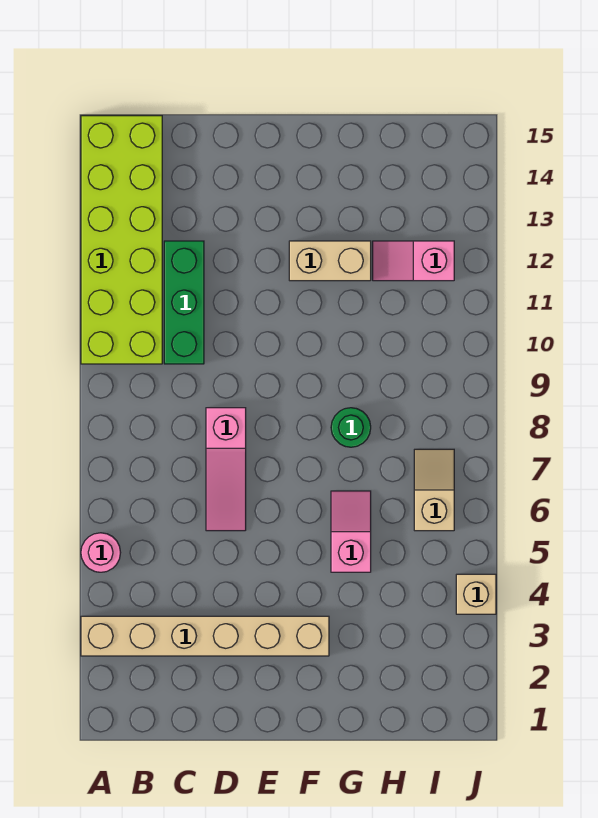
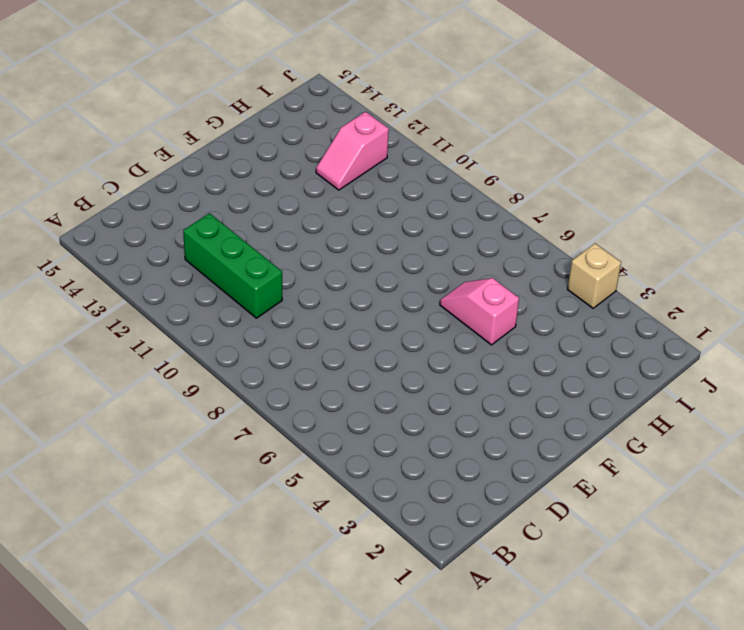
none -> tan brick A3:F3 level 1
none -> pink round brick A5 level 1

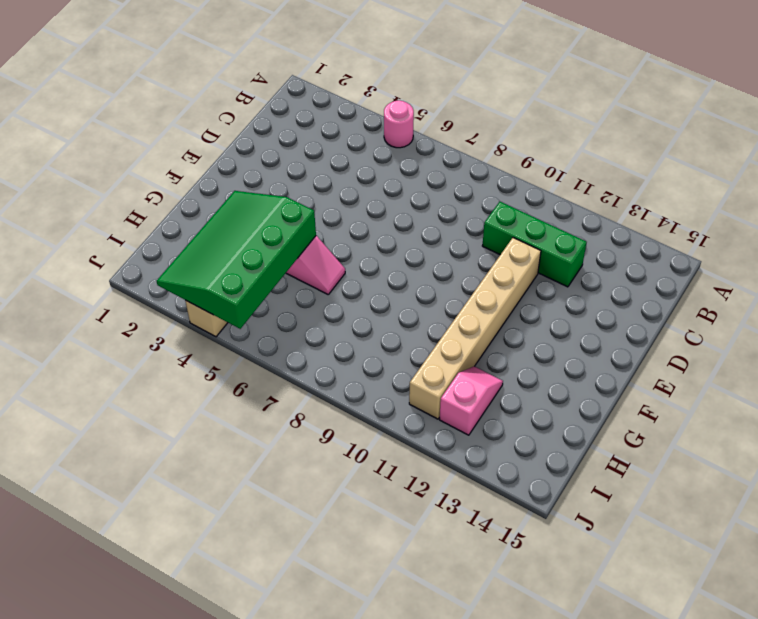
tan brick D11:I11 level 1 -> tan brick A3:F3 level 1
green slope G3:J5 level 2 top 5 -> none
none -> lime brick A10:B15 level 1
none -> pink slope D6:D8 level 1 top 8

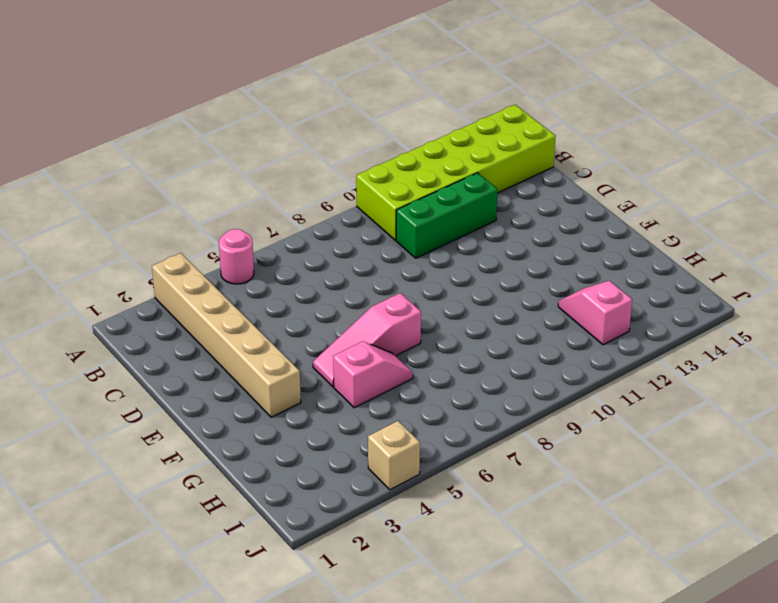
pink slope F5:F7 level 1 top 7 -> pink slope D6:D8 level 1 top 8
none -> tan brick F12:G12 level 1
none -> green round brick G8 level 1

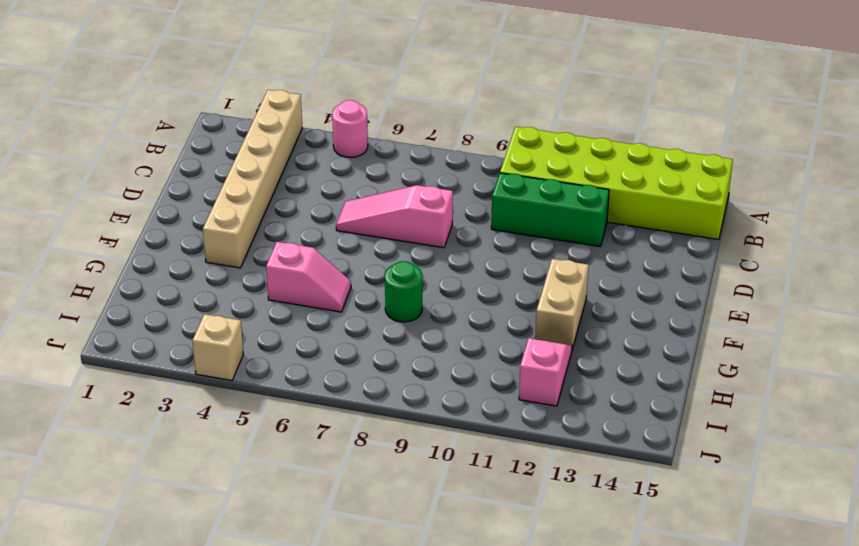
none -> tan slope I6:I7 level 1 top 6

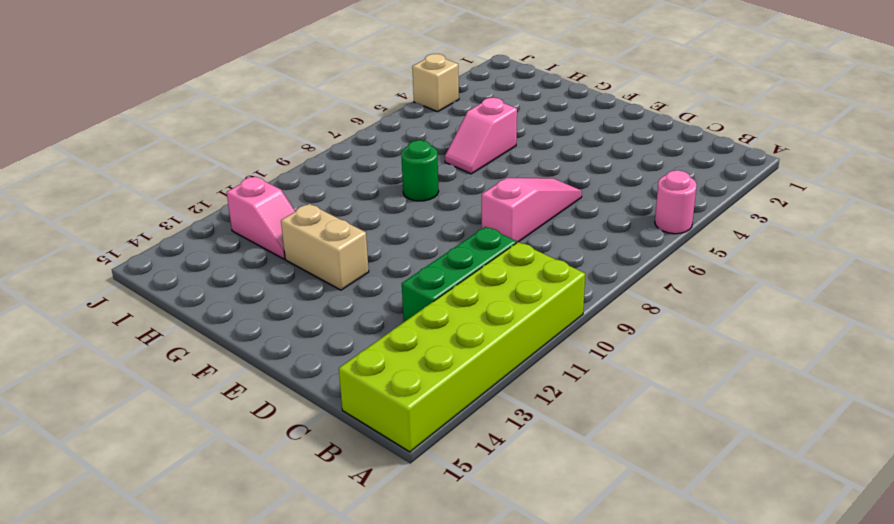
none -> tan brick A3:F3 level 1
none -> tan slope I6:I7 level 1 top 6

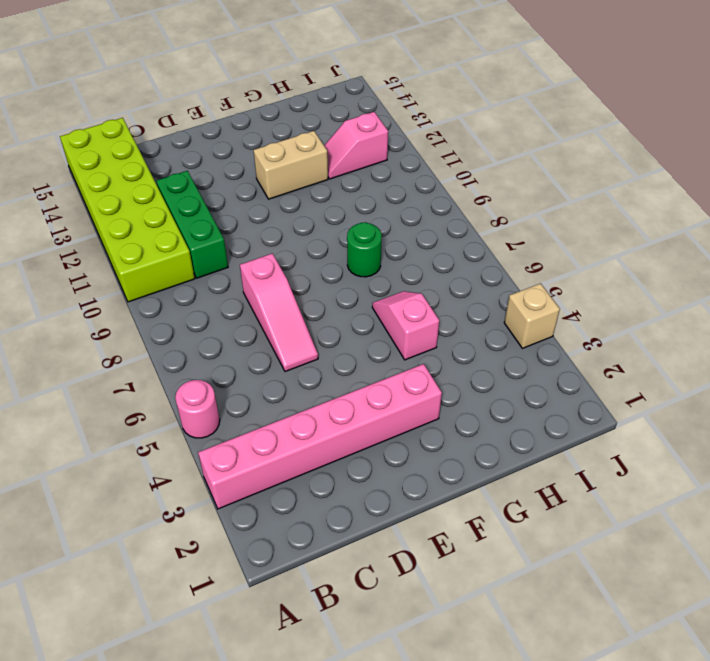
pink brick A3:F3 level 1 -> tan brick A3:F3 level 1
none -> tan slope I6:I7 level 1 top 6

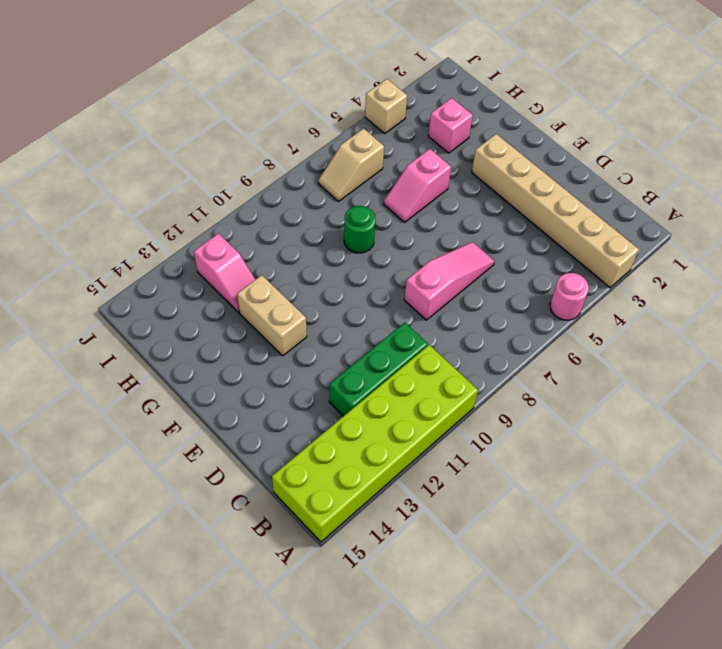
pink brick H3 level 1 -> none

